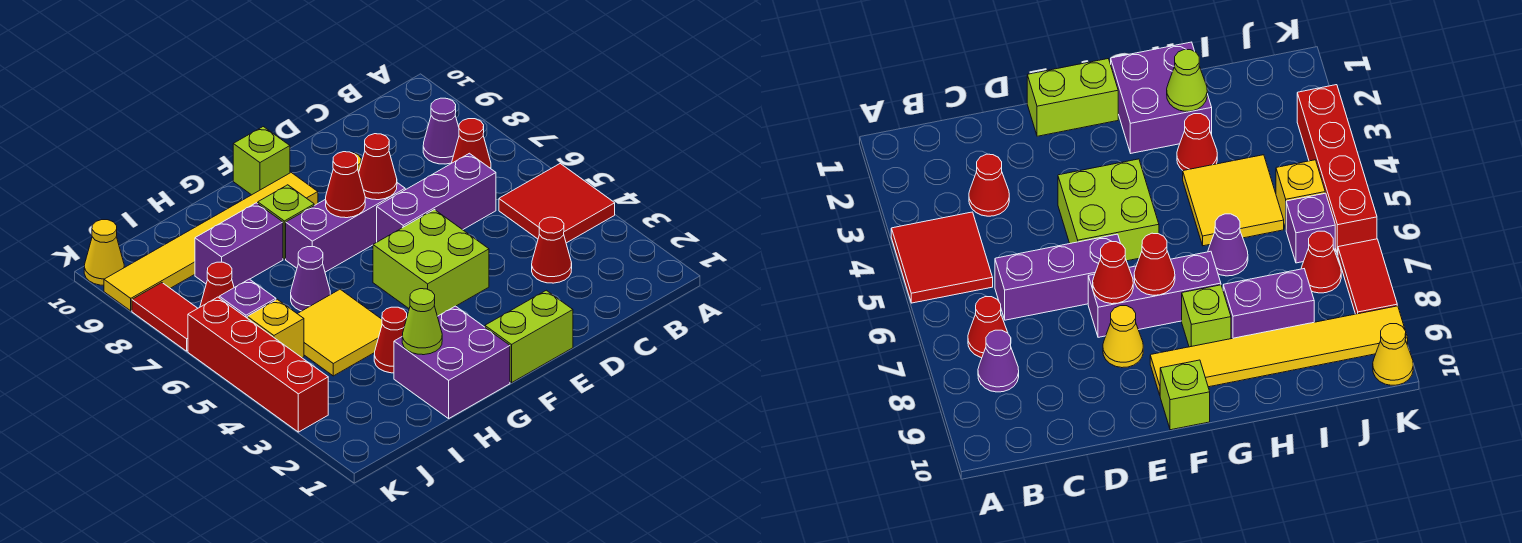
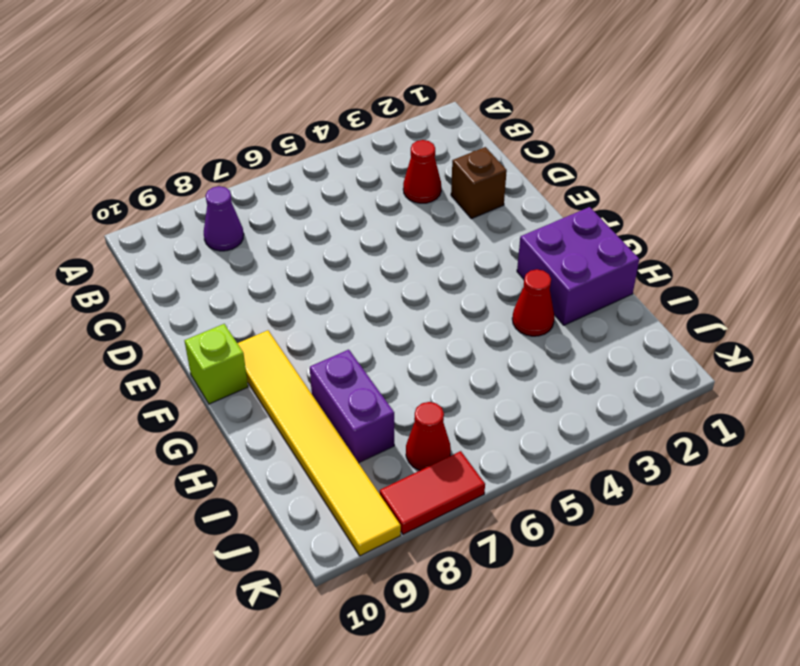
brown brick D2 level 1 -> none
none -> red tile A4:B5 level 1
none -> red cone B7 level 1
none -> purple brick C6:E6 level 1

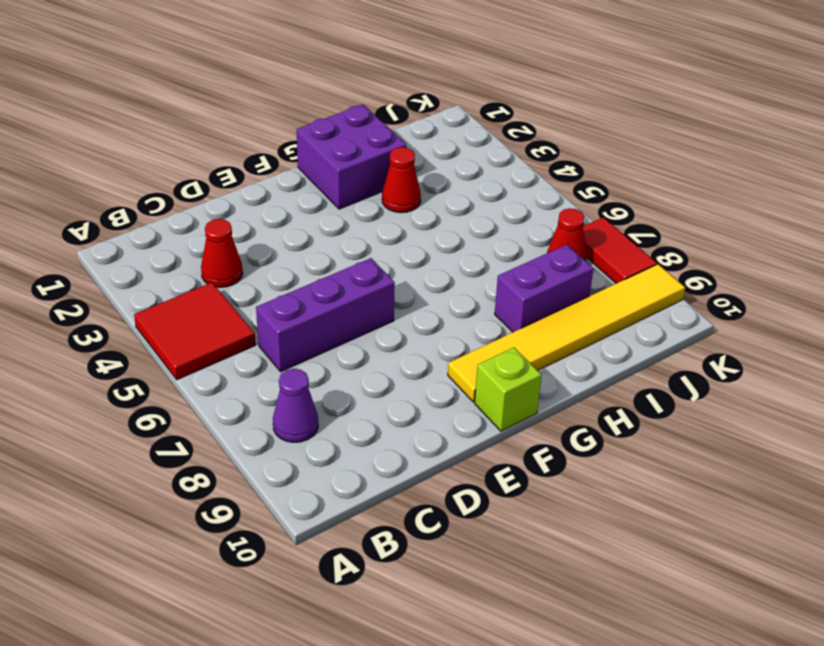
none -> red cone B7 level 1
none -> lime brick E1:F1 level 1
none -> lime brick E4:F5 level 1

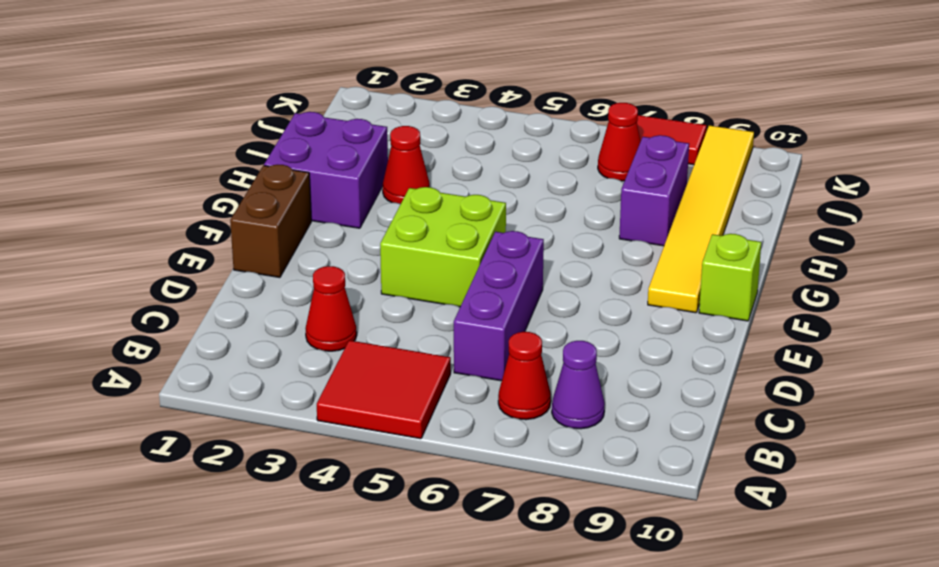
brown brick E1:F1 level 1 -> lime brick E1:F1 level 1
none -> purple brick E7:G7 level 1
none -> yellow cone E8 level 1
none -> lime brick G8 level 1

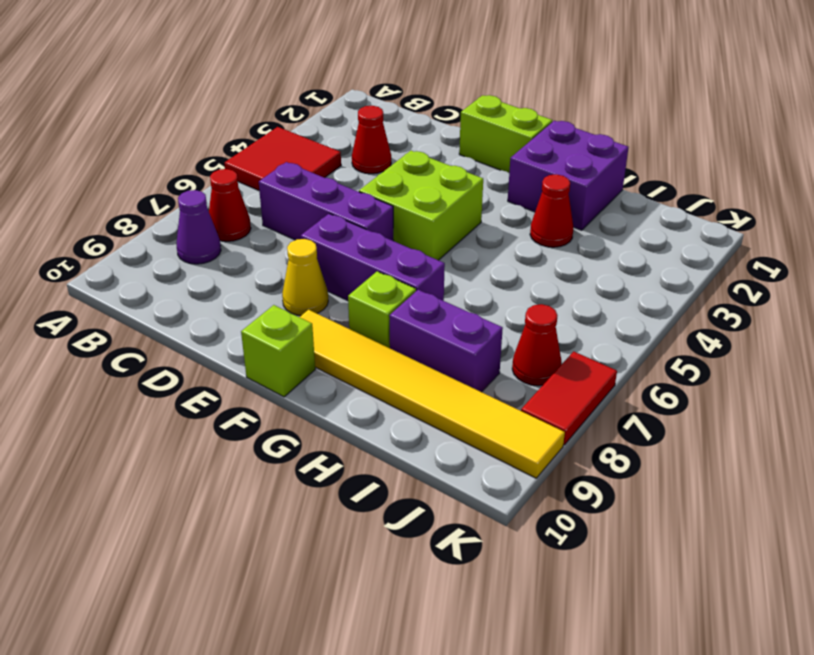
none -> yellow tile H4:I5 level 1
none -> purple cone H6 level 1
none -> yellow brick J5 level 1

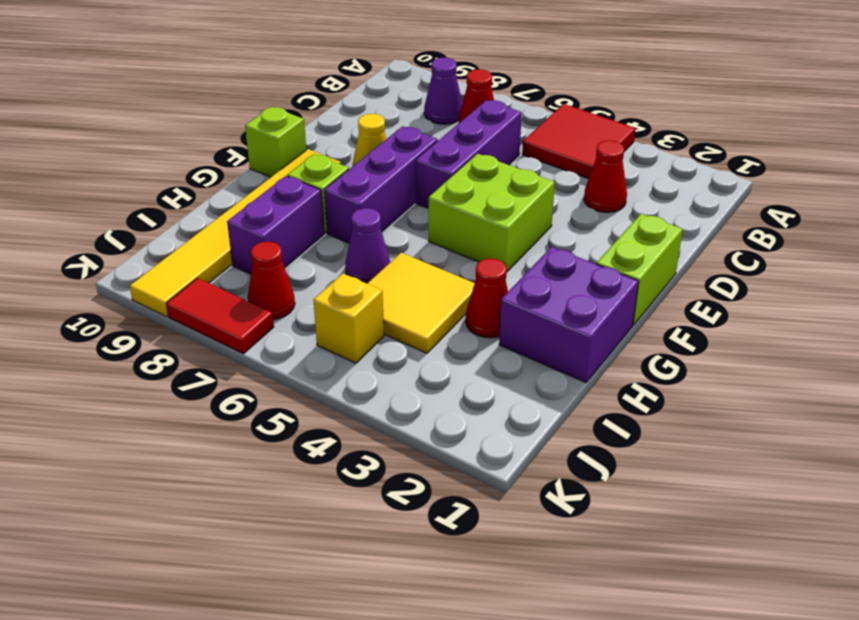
none -> purple brick J6 level 1
none -> red brick K3:K6 level 1
none -> yellow cone K10 level 1

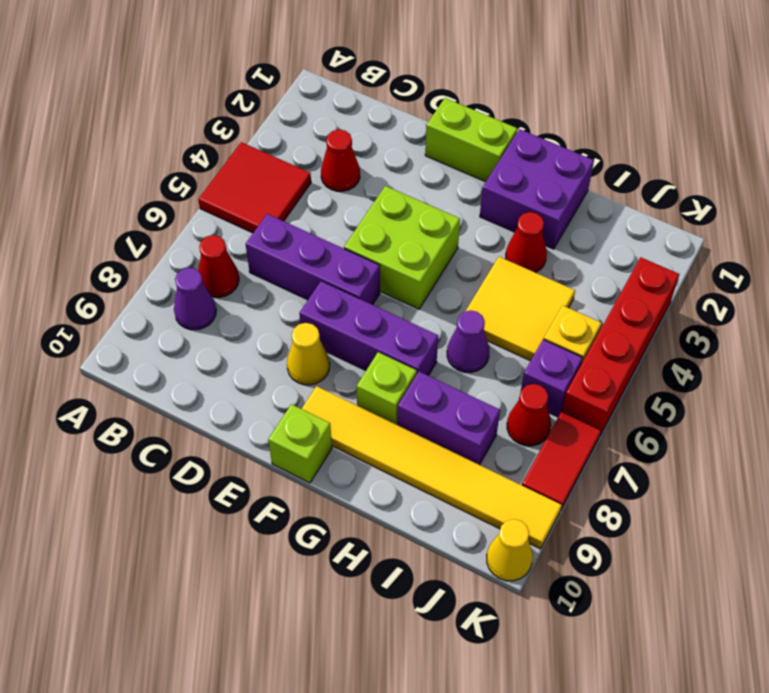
none -> red cone E7 level 2
none -> red cone F7 level 2
none -> lime cone H2 level 2

